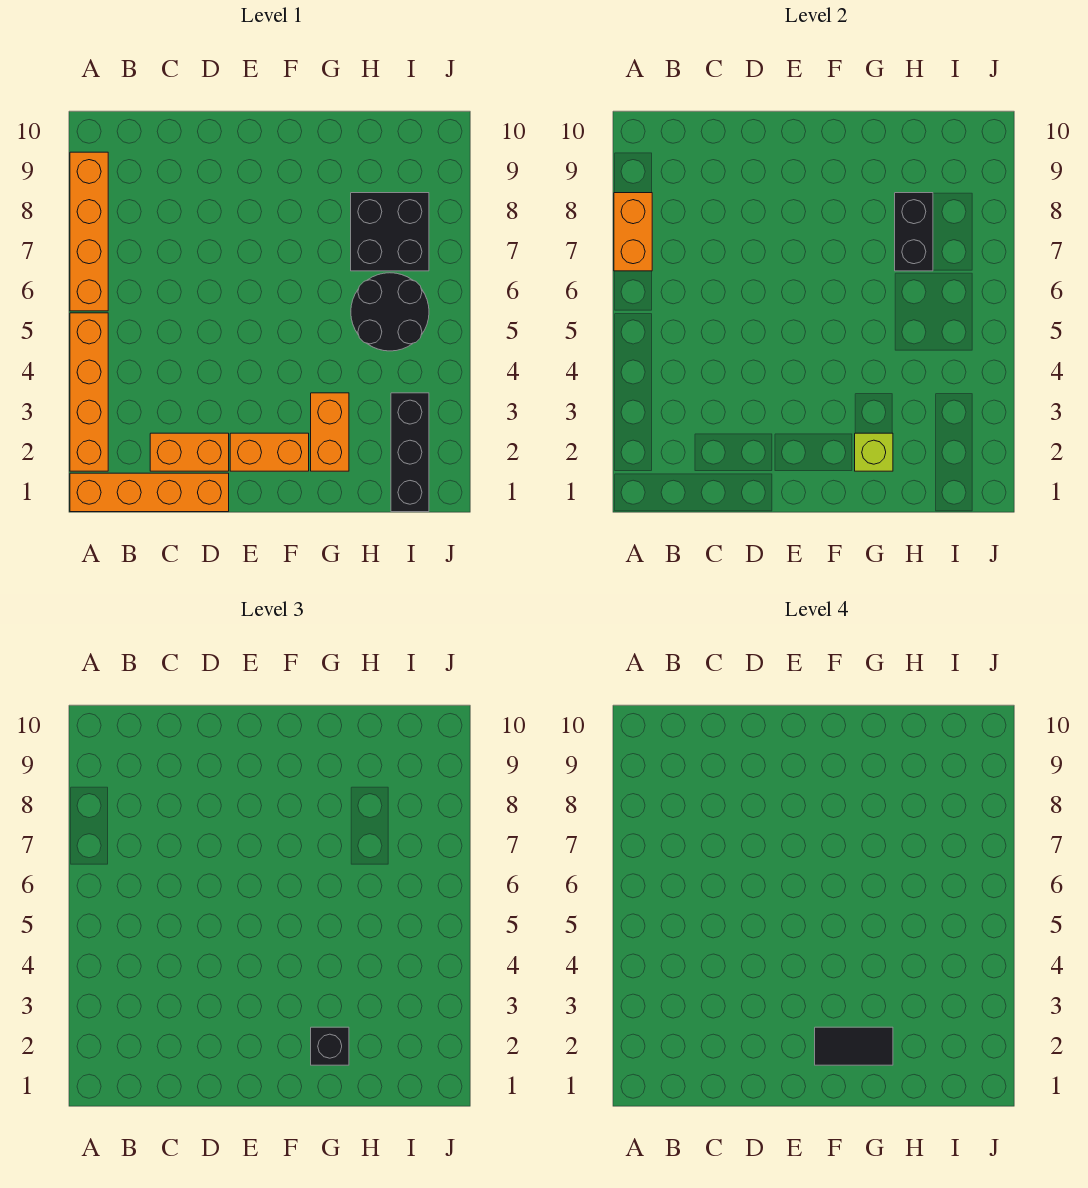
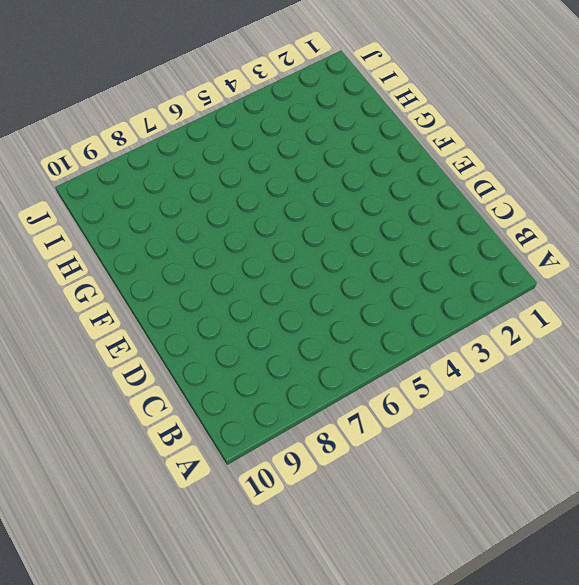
none -> orange brick A1:D1 level 1
none -> orange brick A2:A5 level 1
none -> orange brick A6:A9 level 1

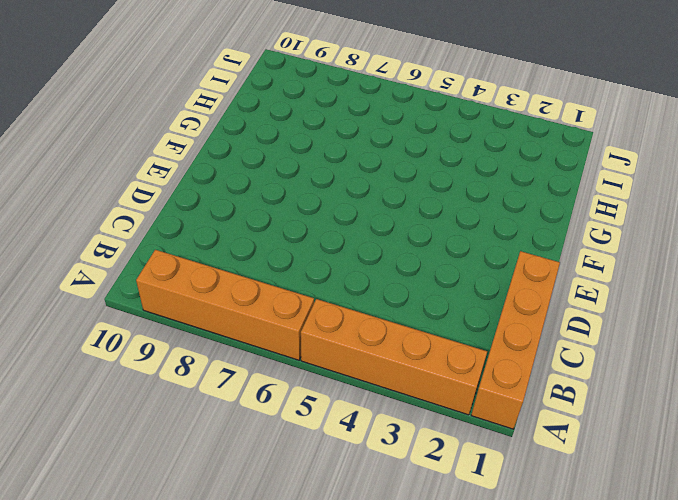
none -> orange brick C2:D2 level 1
none -> orange brick E2:F2 level 1
none -> orange brick G2:G3 level 1

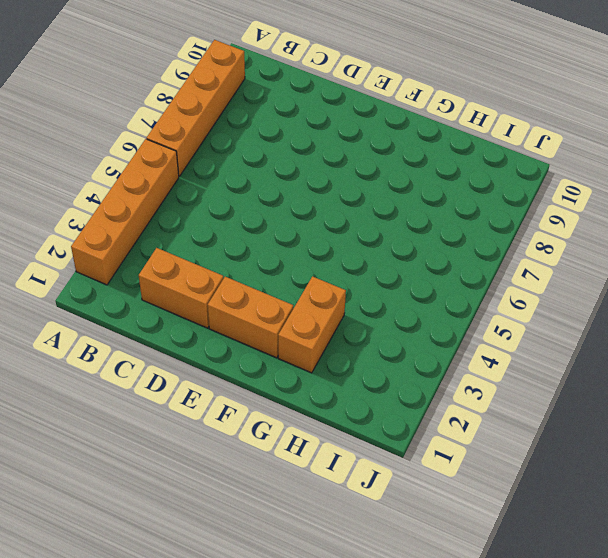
none -> orange brick A1:D1 level 1
none -> black round brick H5:I6 level 1
none -> black brick H7:I8 level 1

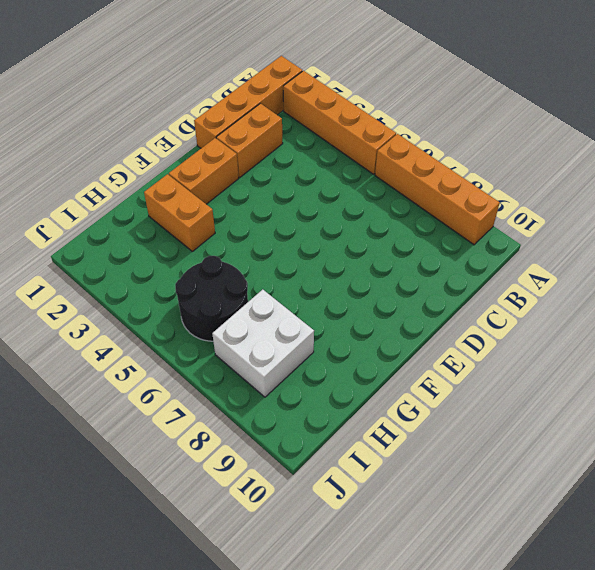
white brick H7:I8 level 1 -> black brick H7:I8 level 1
none -> black brick I1:I3 level 1
none -> orange brick A7:A8 level 2
none -> lime brick G2 level 2

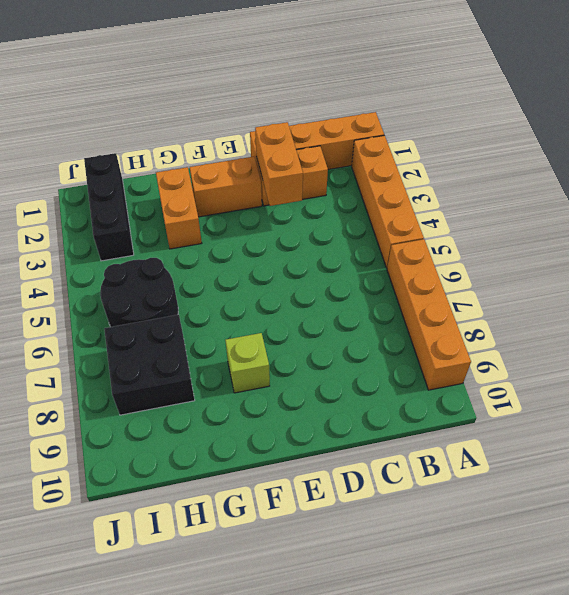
orange brick D2:D3 level 2 -> orange brick A7:A8 level 2
lime brick F8 level 1 -> lime brick G2 level 2
none -> black brick H7:H8 level 2
none -> black brick G2 level 3
none -> black tile F2:G2 level 4

